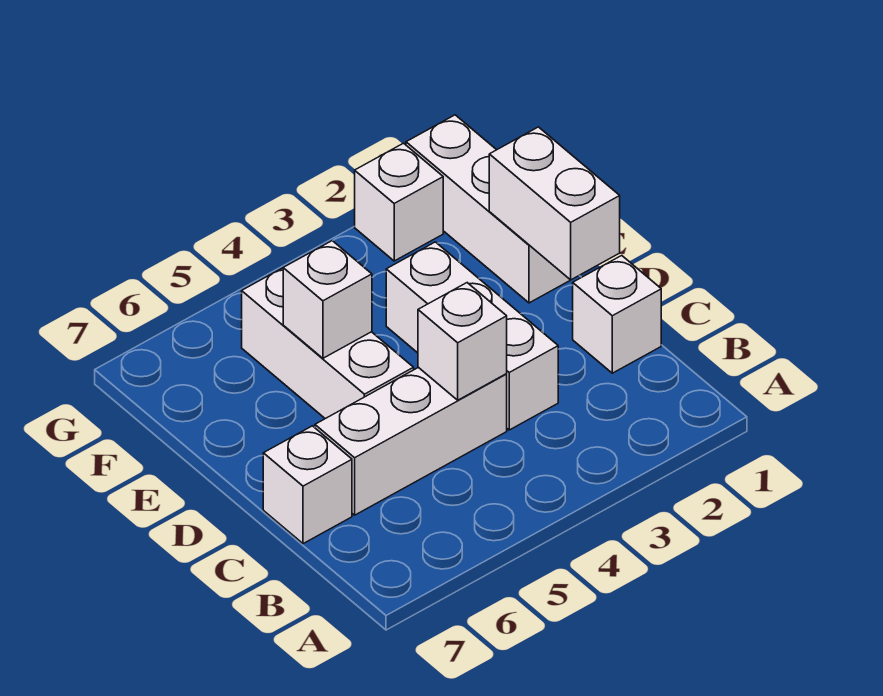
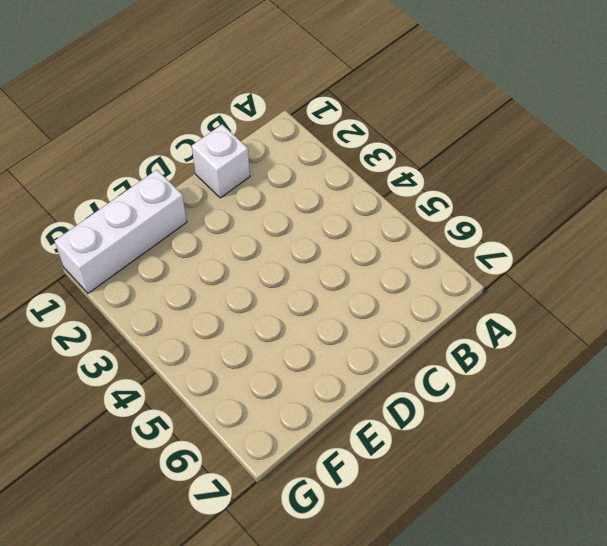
none -> white brick C3:E3 level 1
none -> white brick C4:C6 level 1

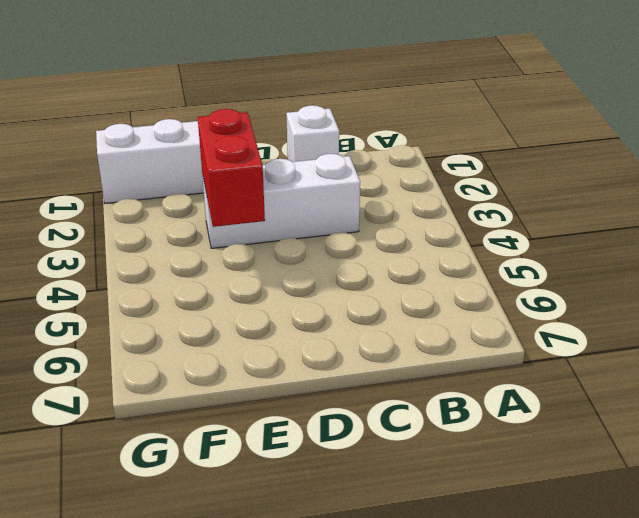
red brick E3:E4 level 2 -> none
none -> white brick C4:C6 level 1
none -> white brick C7 level 1

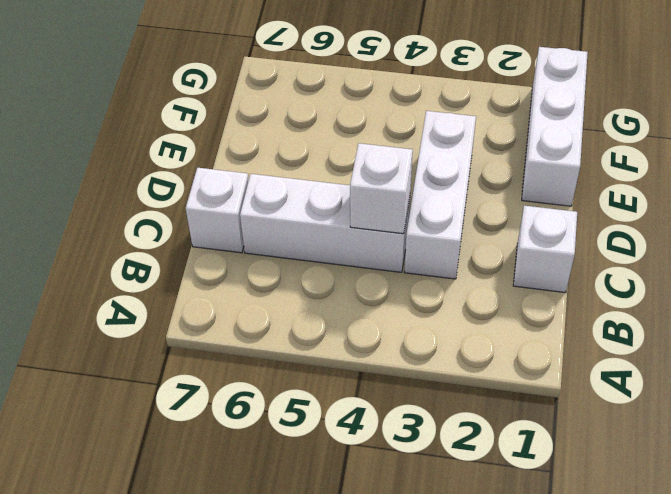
none -> white brick D5:F5 level 1
none -> white brick G2 level 1

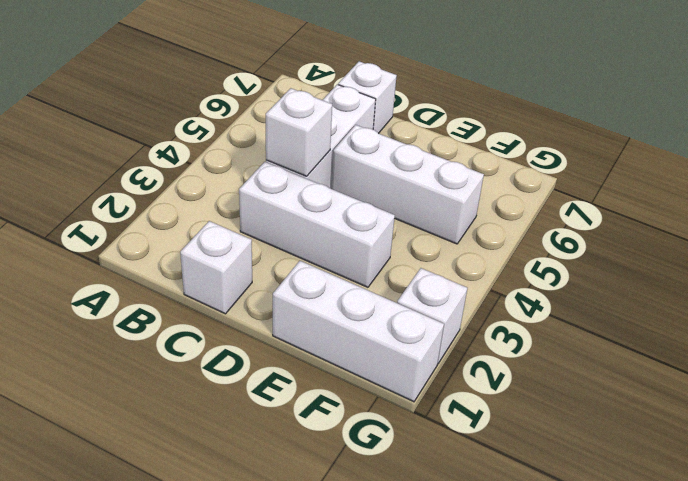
none -> white brick D1:E1 level 2
none -> white brick E5 level 2

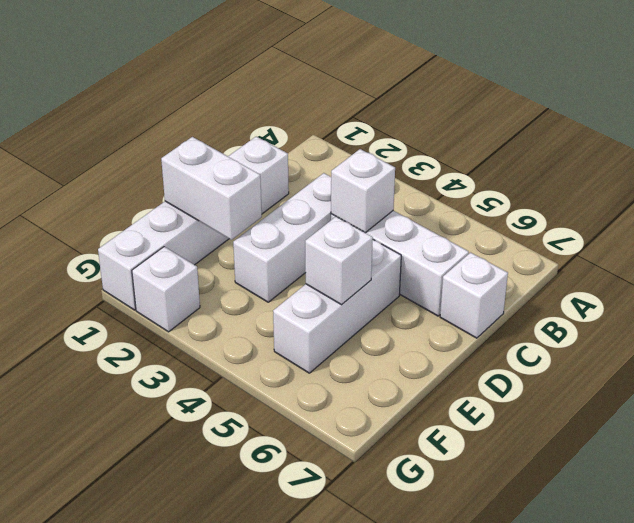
white brick E1:E2 level 2 -> white brick D1:E1 level 2

